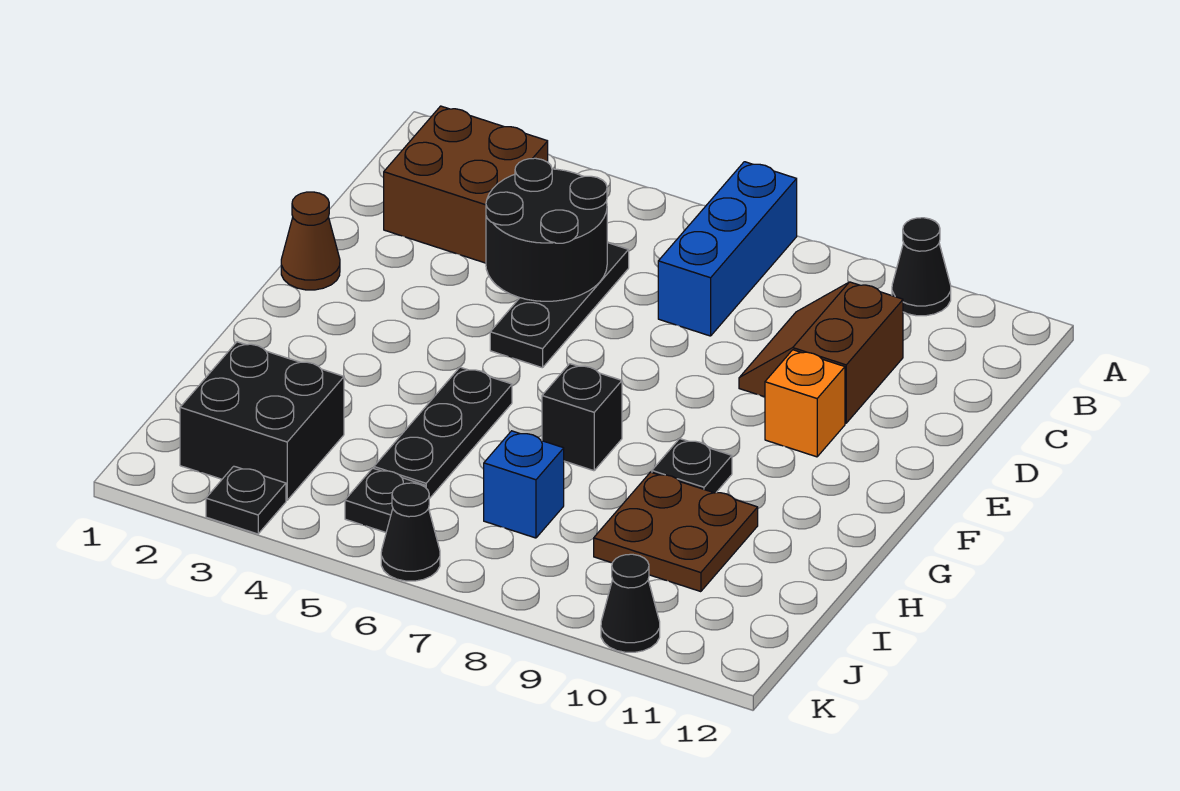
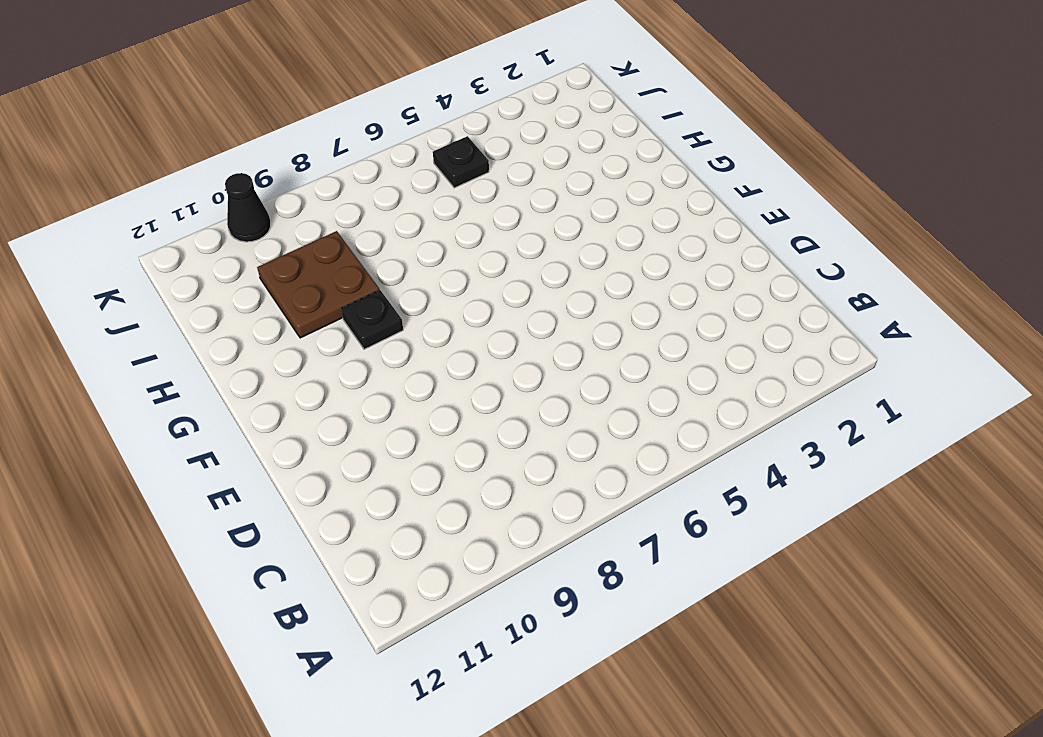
none -> blue brick A7:C7 level 1
none -> black cone A10 level 1
none -> brown brick B2:C3 level 1

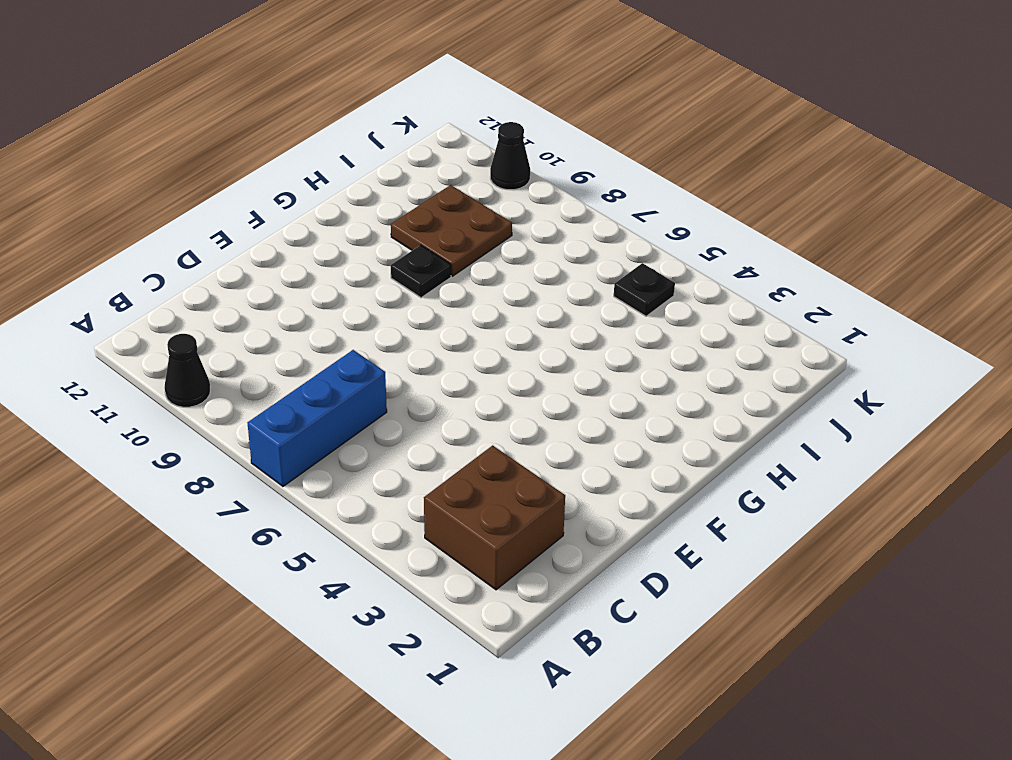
none -> black plate C5:E5 level 1
none -> brown slope C9:D10 level 1 top 10
none -> brown cone E1 level 1

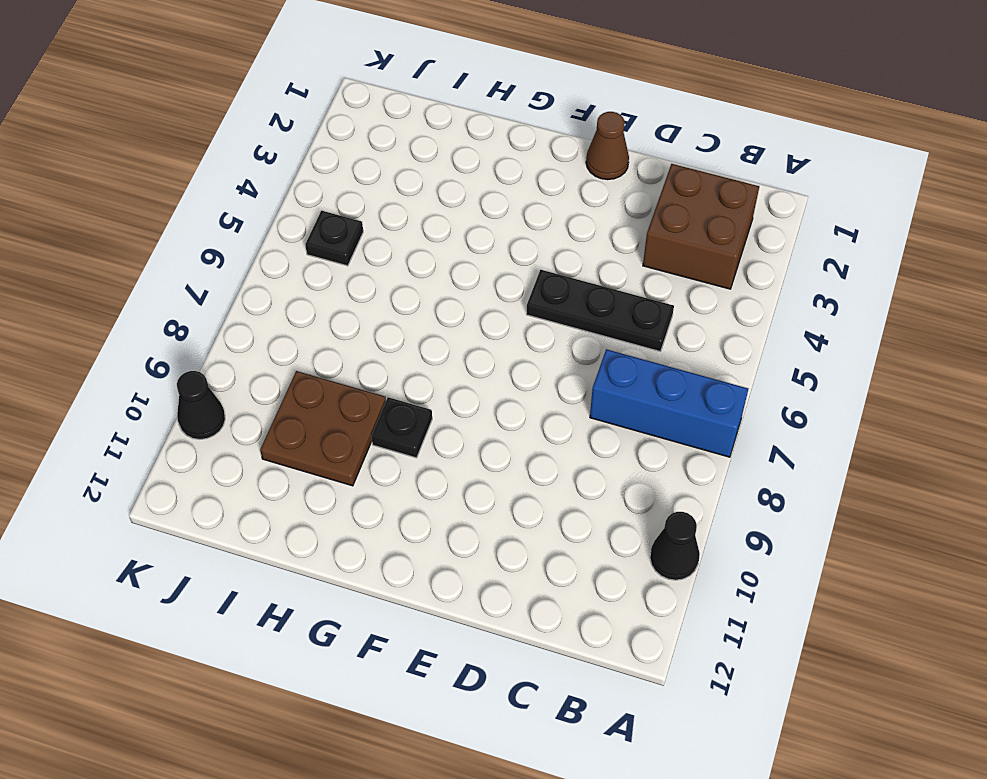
none -> brown slope C9:D10 level 1 top 10
none -> orange brick E10 level 1
none -> black plate G5:I5 level 1

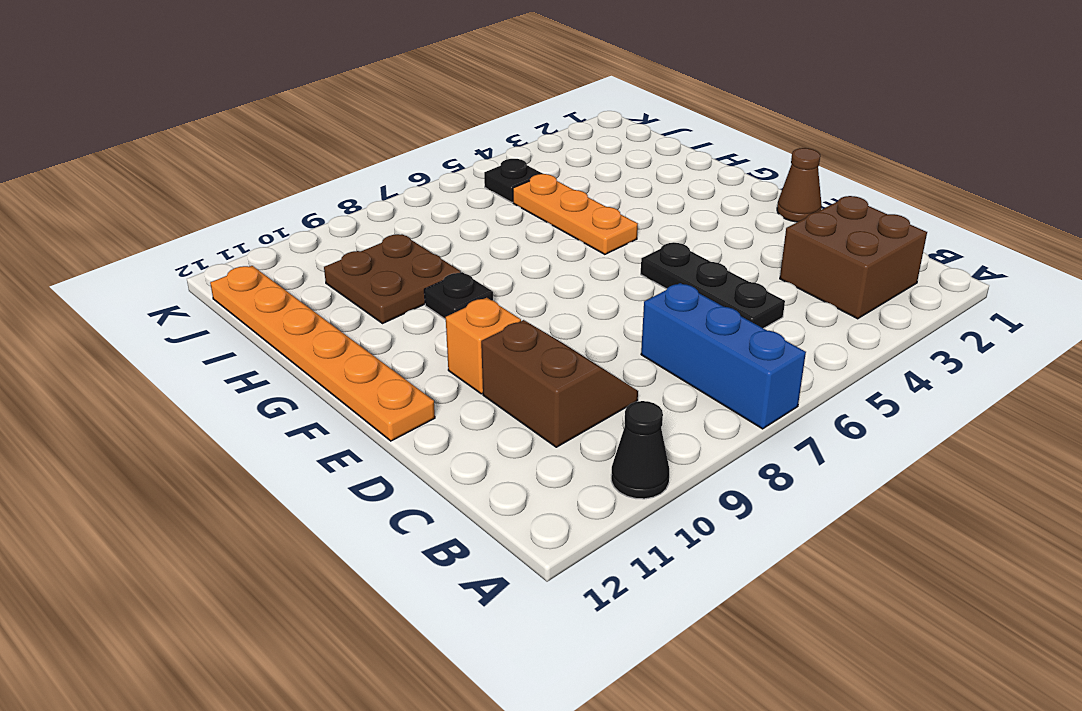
orange plate E12:J12 level 1 -> none
orange plate G5:I5 level 1 -> black plate G5:I5 level 1
none -> black brick G7 level 1
none -> black brick I2:J3 level 1
none -> blue brick I7 level 1

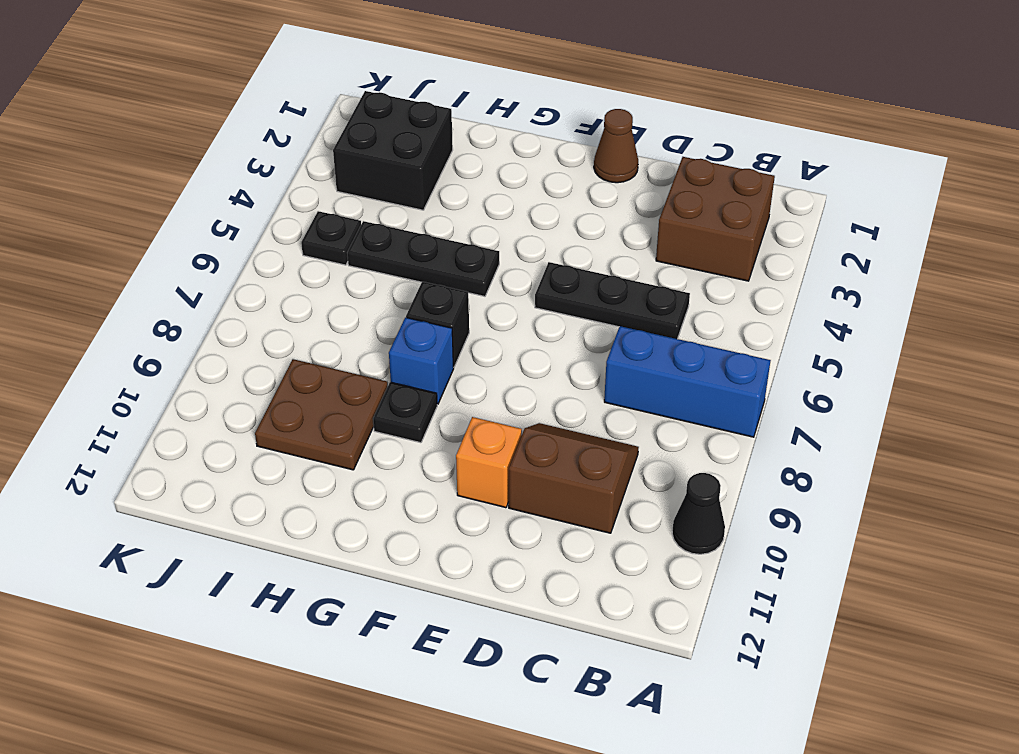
blue brick G8 level 1 -> blue brick I7 level 1
none -> black plate K3 level 1
none -> black cone K6 level 1
none -> black cone K10 level 1

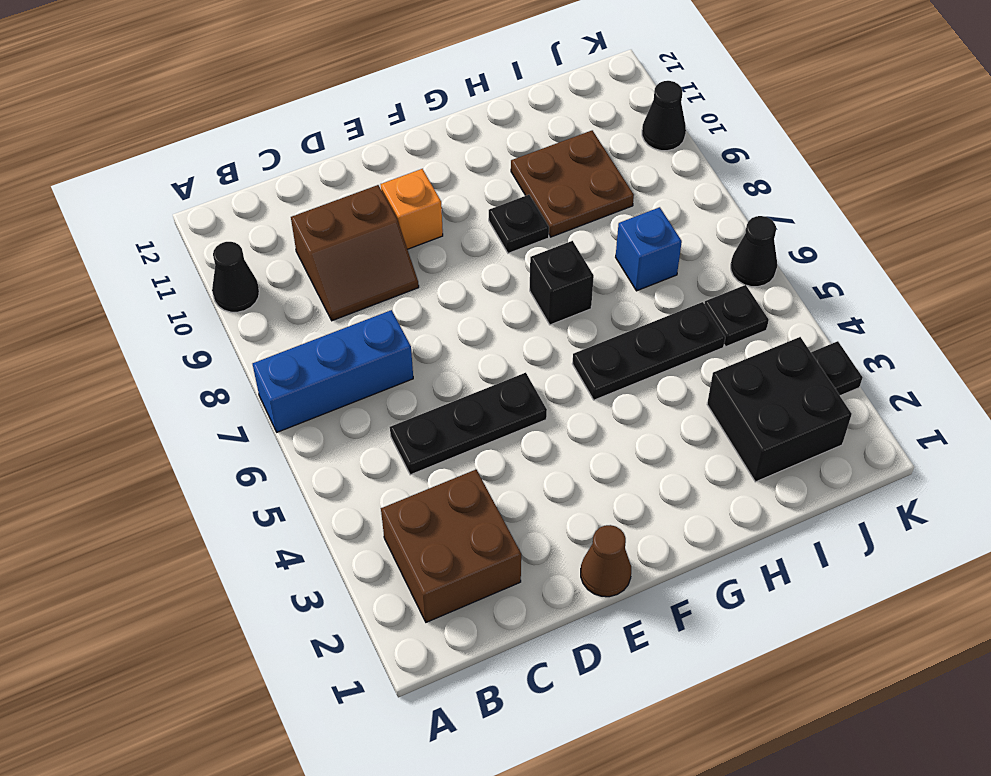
none -> black round brick C4:D5 level 2

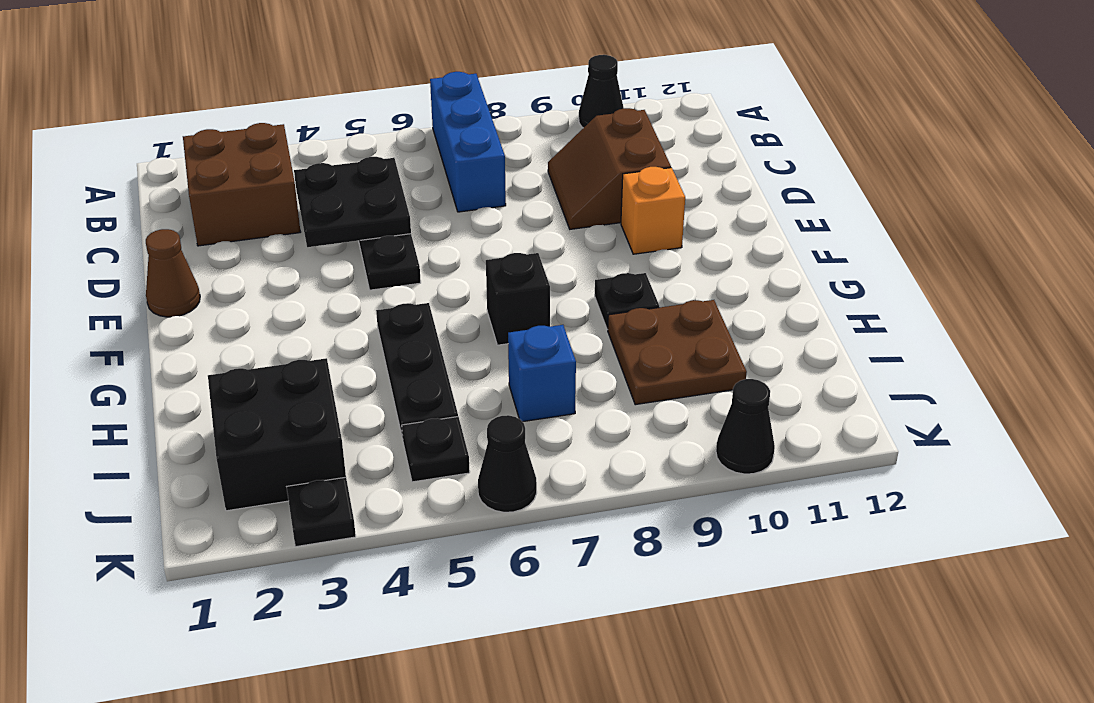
black plate C4:D5 level 2 -> black round brick C4:D5 level 2

